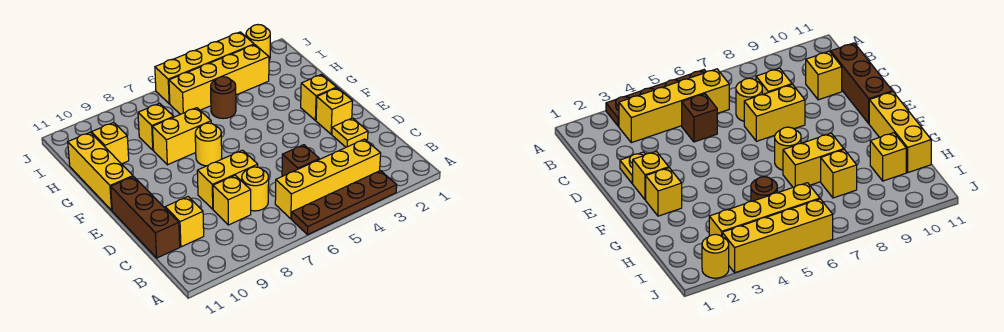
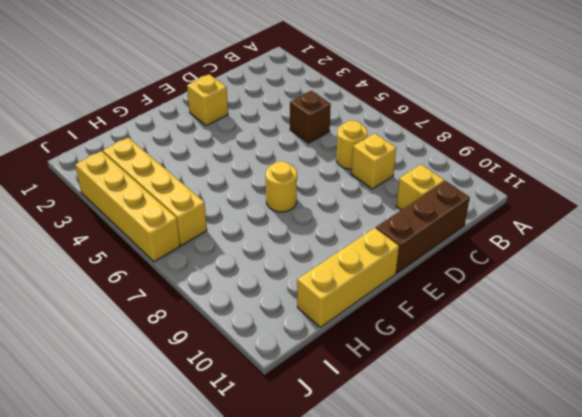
none -> brown plate A3:A6 level 1
none -> yellow brick B3:B6 level 1
none -> yellow plate D2 level 1

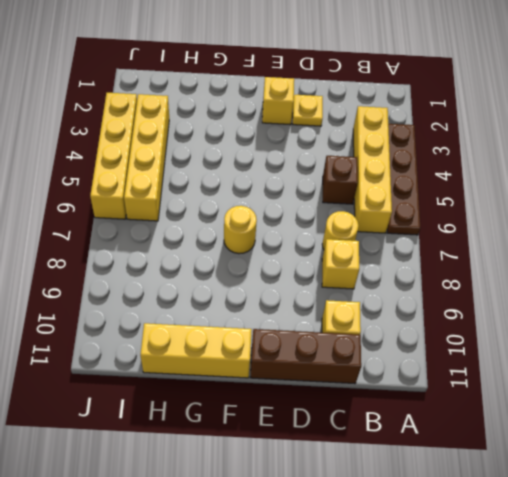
none -> yellow brick D7:D8 level 1
none -> yellow brick F2 level 1
none -> yellow brick G7:G8 level 1

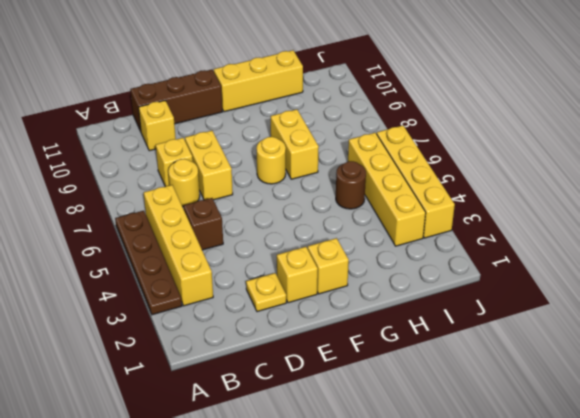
none -> yellow brick H8 level 1
none -> yellow brick H10 level 1
none -> yellow round brick J2 level 1

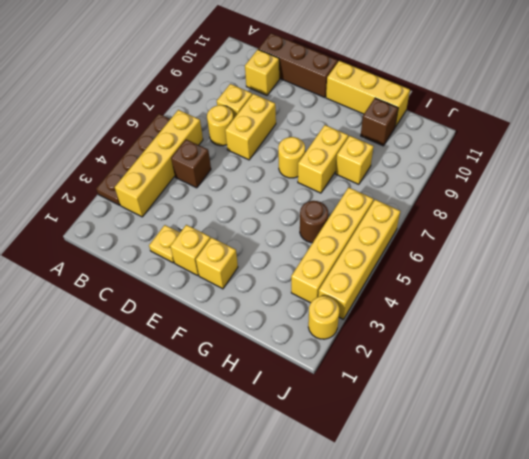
brown brick H10 level 1 -> yellow brick H10 level 1

